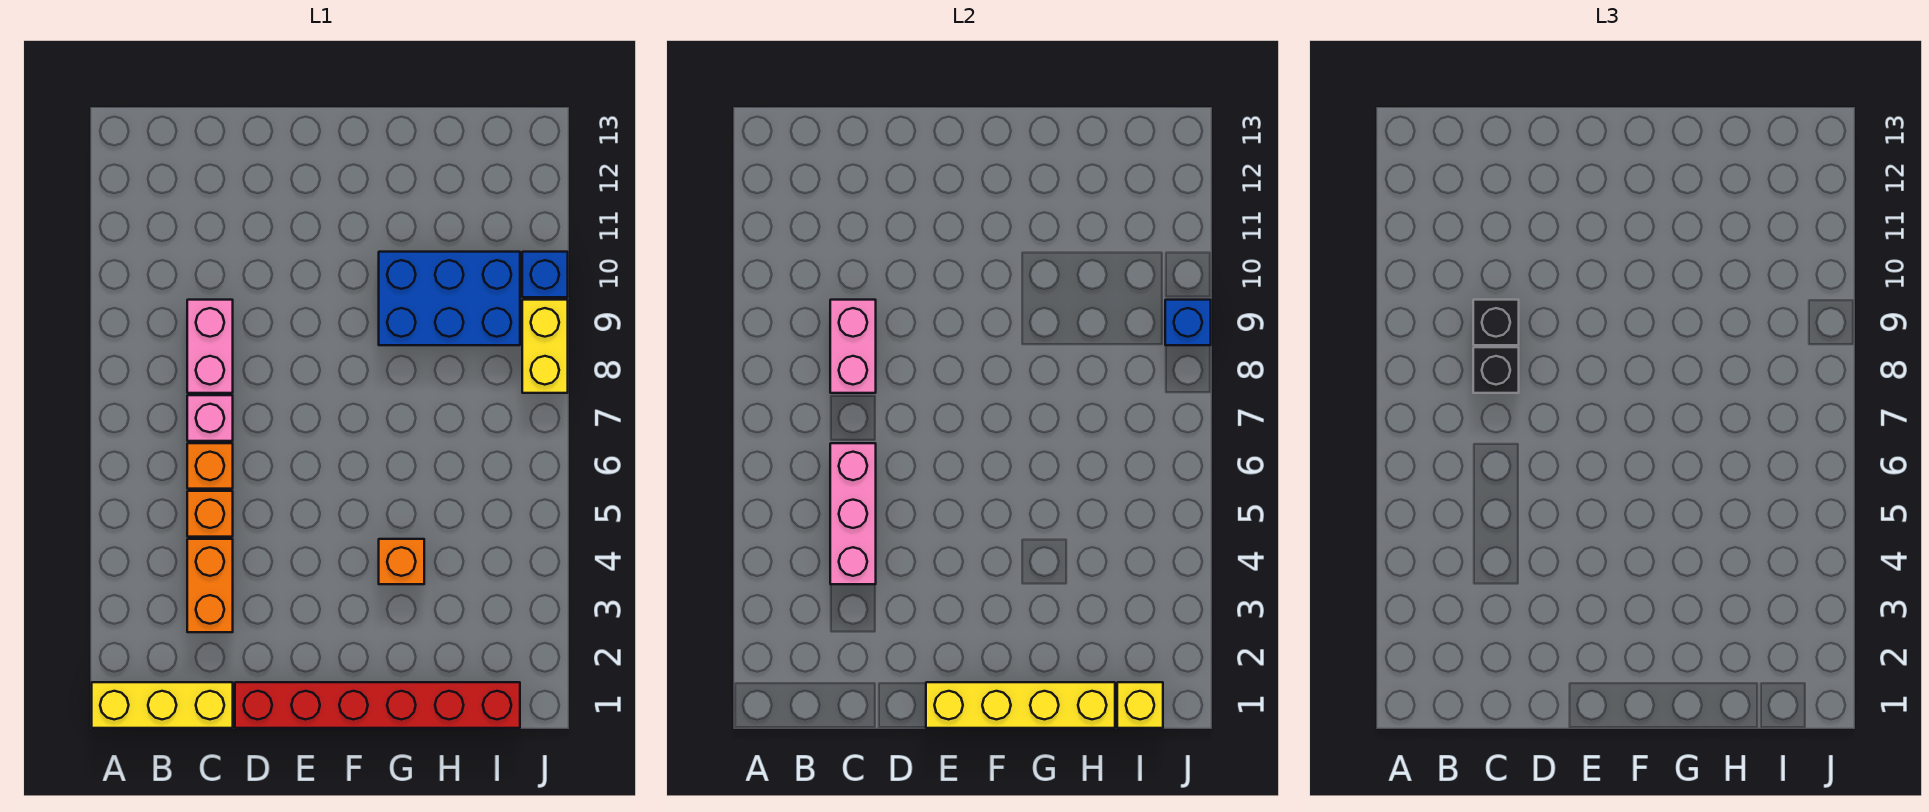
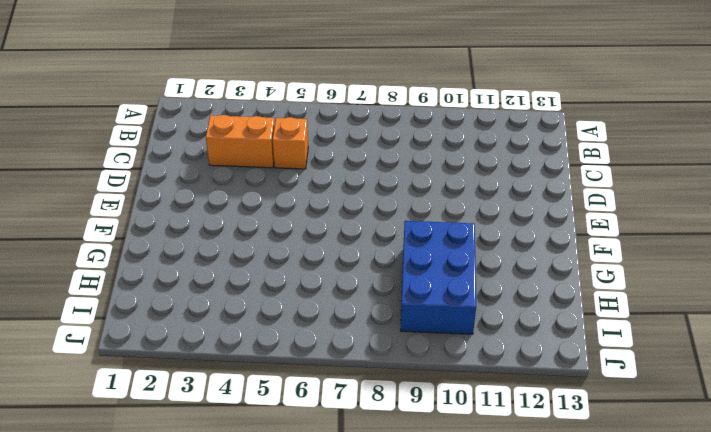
none -> yellow brick A1:C1 level 1
none -> orange brick C6 level 1
none -> pink brick C7 level 1

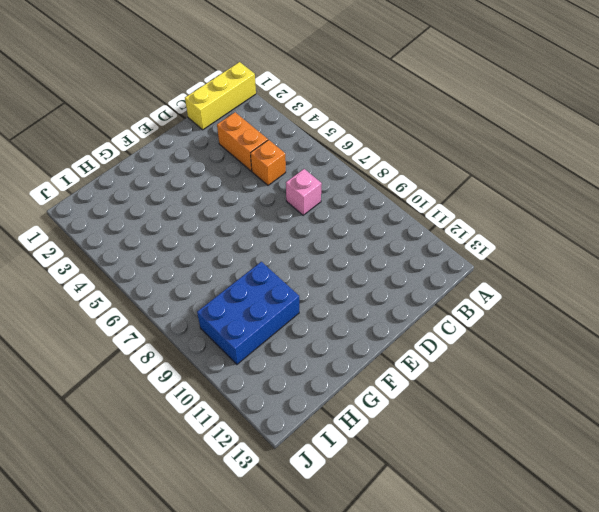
none -> orange brick C6 level 1
none -> pink brick C8:C9 level 1
none -> red brick D1:I1 level 1

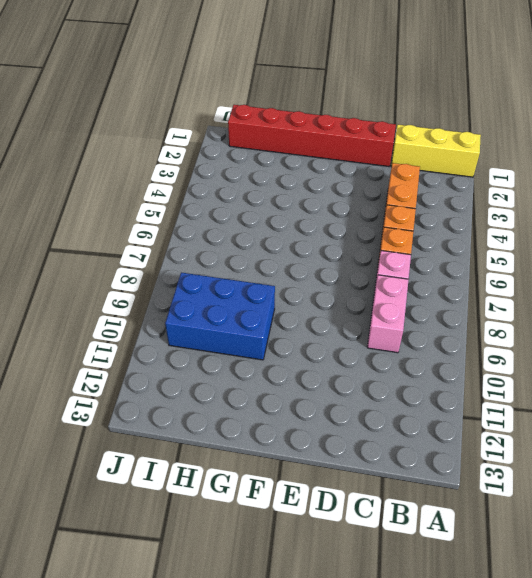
none -> orange brick G4 level 1
none -> yellow brick J8:J9 level 1
none -> blue brick J10 level 1

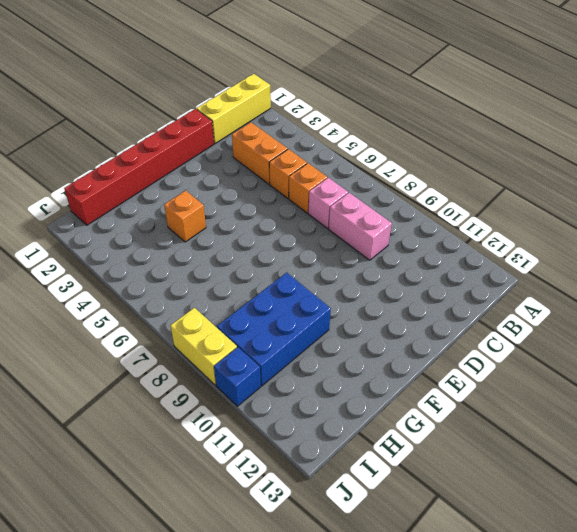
none -> pink brick C4:C6 level 2
none -> pink brick C8:C9 level 2
none -> yellow brick E1:H1 level 2

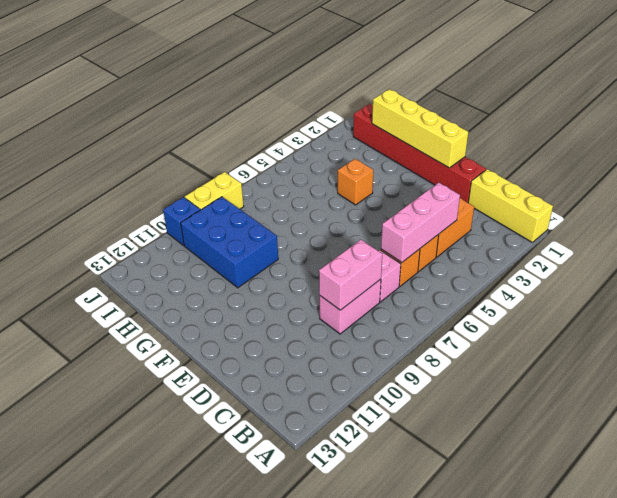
none -> yellow brick I1 level 2
none -> blue brick J9 level 2
none -> black brick C8 level 3

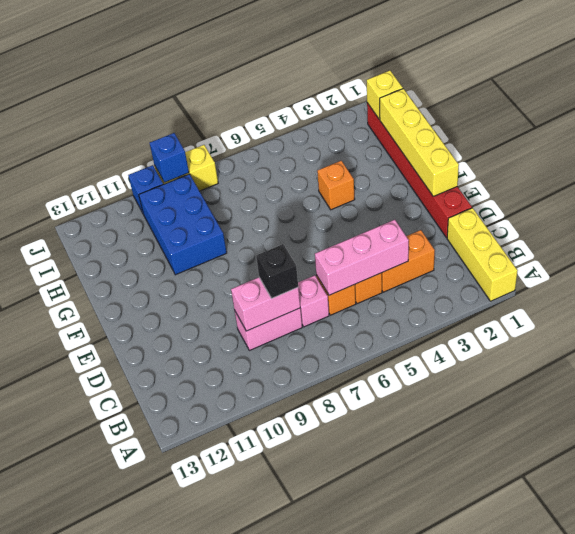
none -> black brick C9 level 3

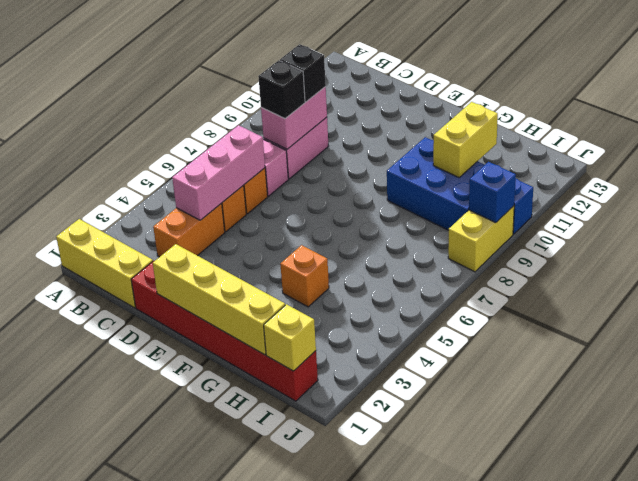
yellow brick H10:H11 level 2 -> none

